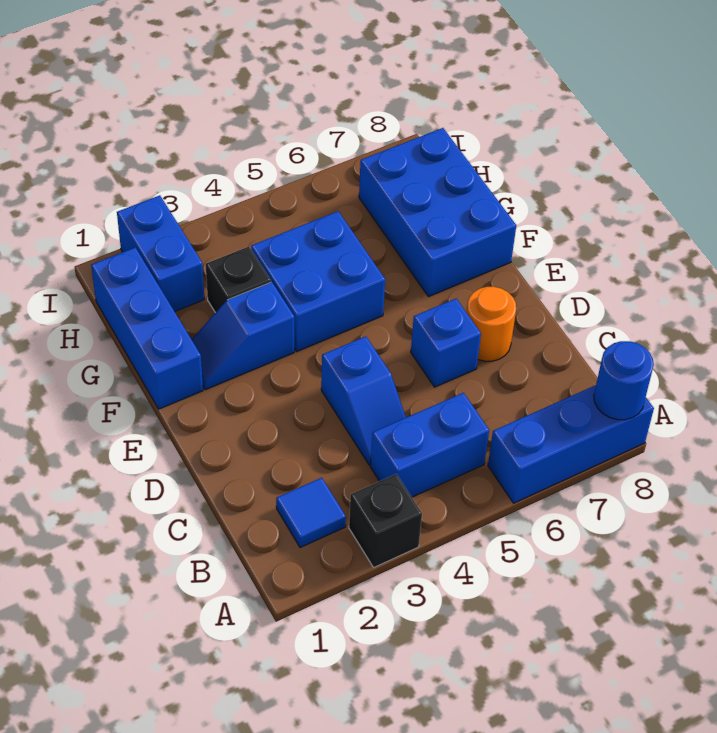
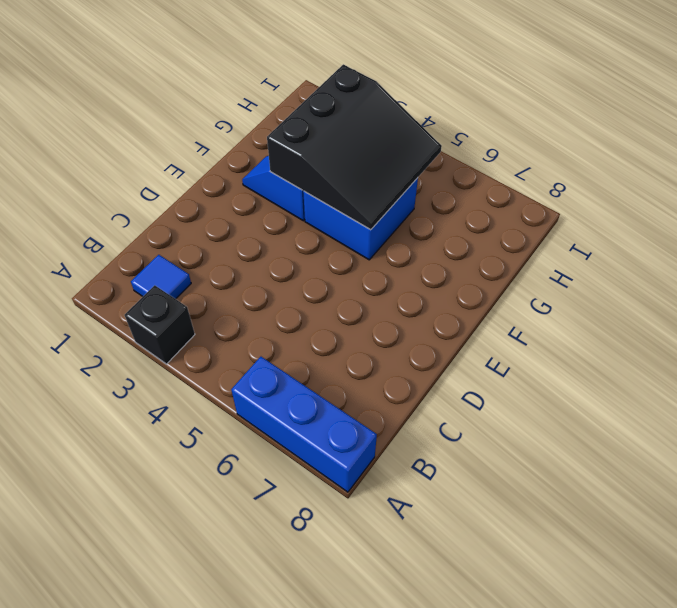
black slope F3:H5 level 2 top 3 -> none
none -> blue brick B4:B5 level 1
none -> blue slope C4:D4 level 1 top D
none -> blue brick D6 level 1

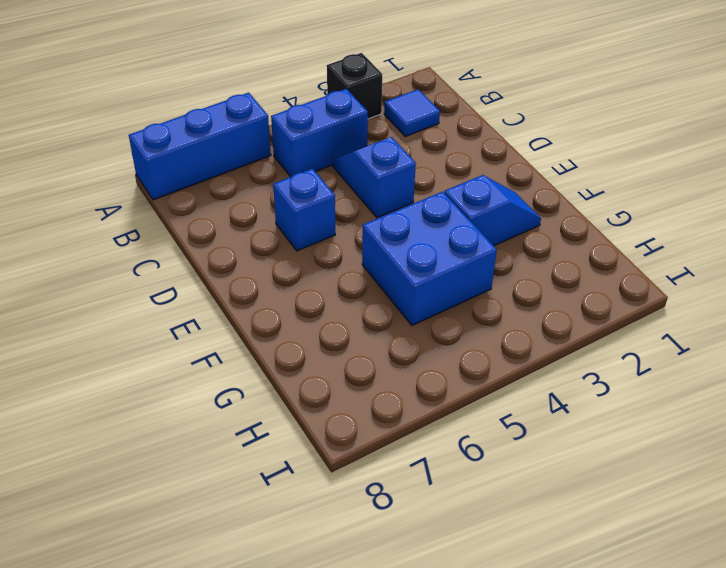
none -> orange round brick D7 level 1
none -> blue brick F1:H1 level 1
none -> blue brick F7:H8 level 1

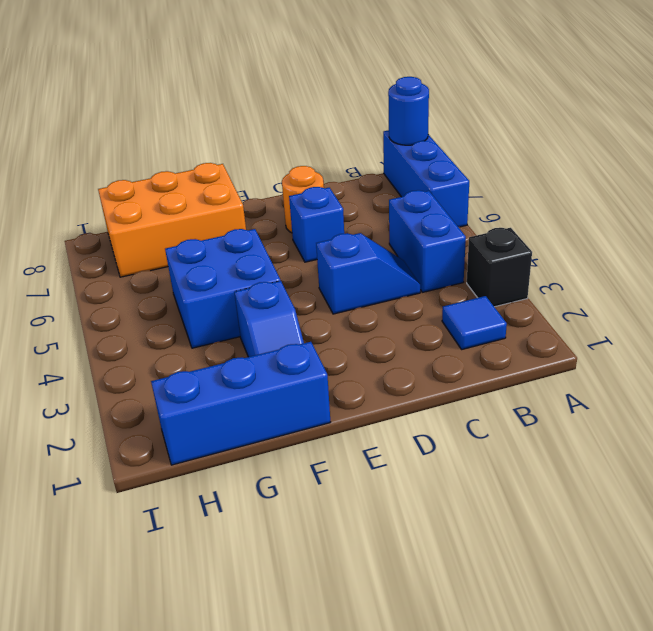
orange brick F7:H8 level 1 -> blue brick F7:H8 level 1
none -> black brick G3 level 1
none -> blue brick H2:I2 level 1

